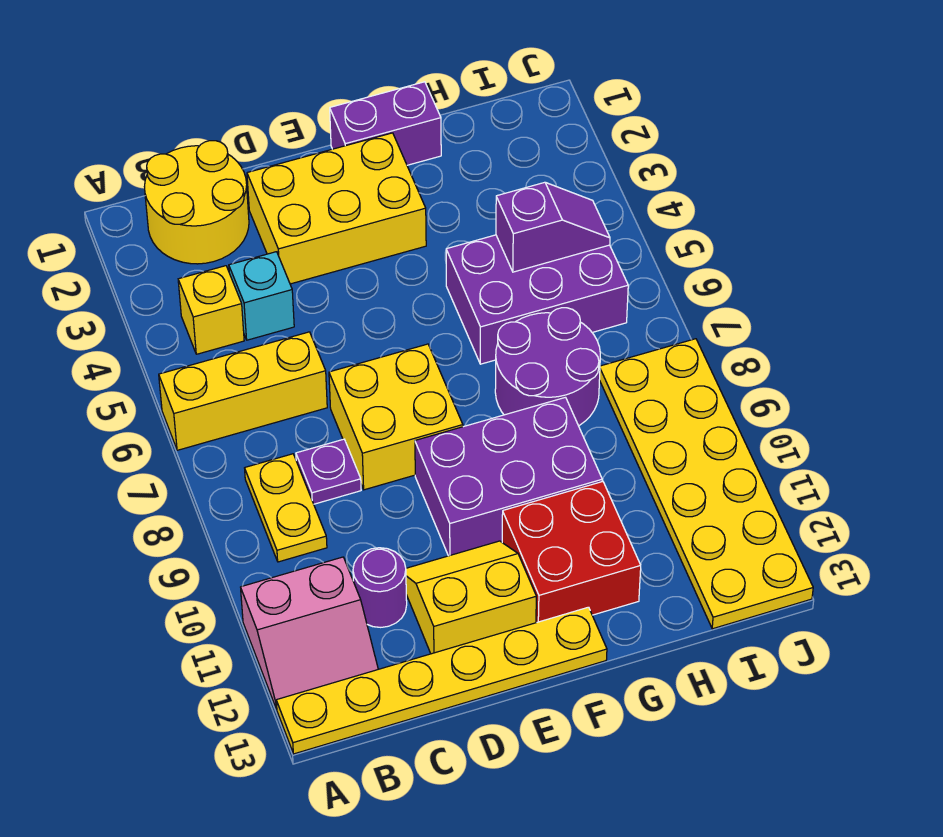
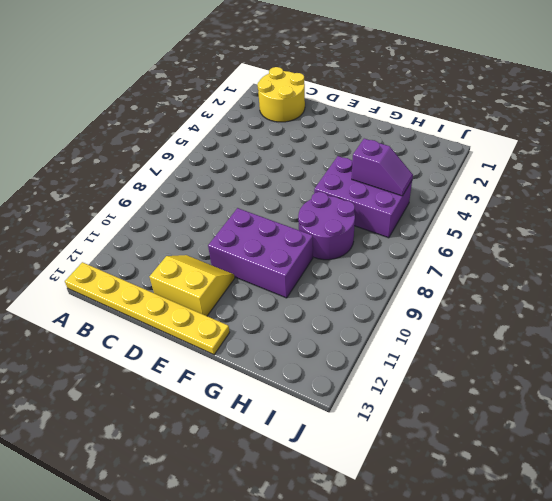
none -> yellow brick A6:C6 level 1
none -> pink slope A11:B12 level 1 top 11
none -> yellow brick B4 level 1

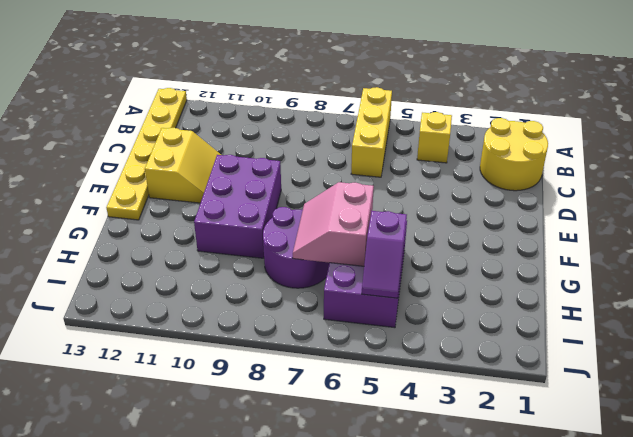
pink slope G6:H7 level 2 top 6 -> pink slope A11:B12 level 1 top 11
none -> yellow plate B8:B9 level 1
none -> cyan brick C4 level 1
none -> purple plate C8 level 1

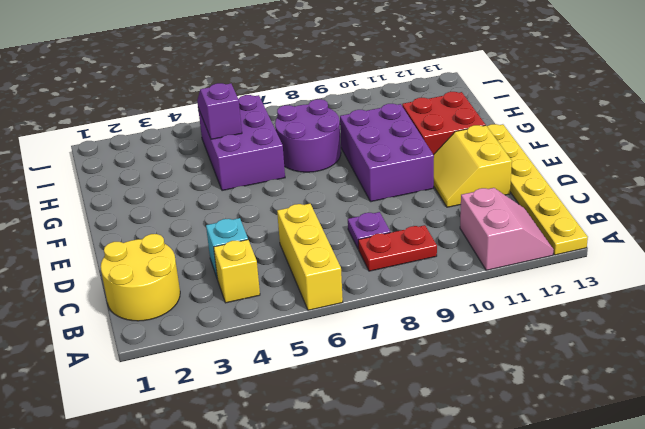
red plate B8:B9 level 1 -> yellow plate B8:B9 level 1
none -> purple round brick C11 level 1
none -> yellow brick D2:F3 level 1
none -> yellow brick D7:E8 level 1

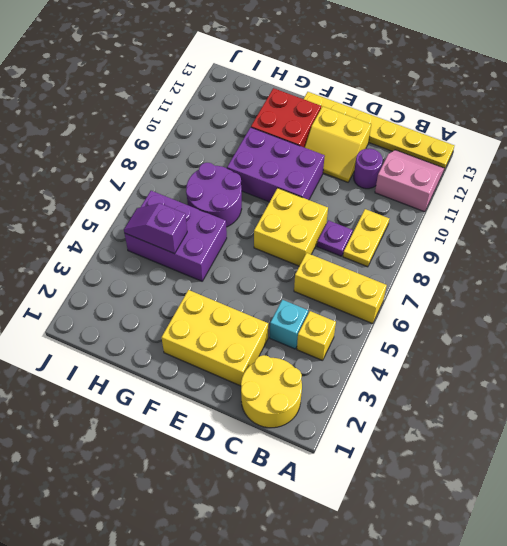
none -> purple brick F1:G1 level 1
none -> yellow plate I8:J13 level 1

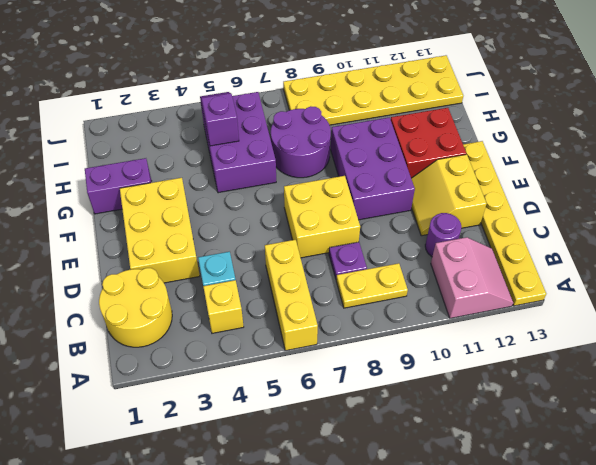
purple brick G1:G2 level 1 -> purple brick F1:G1 level 1

